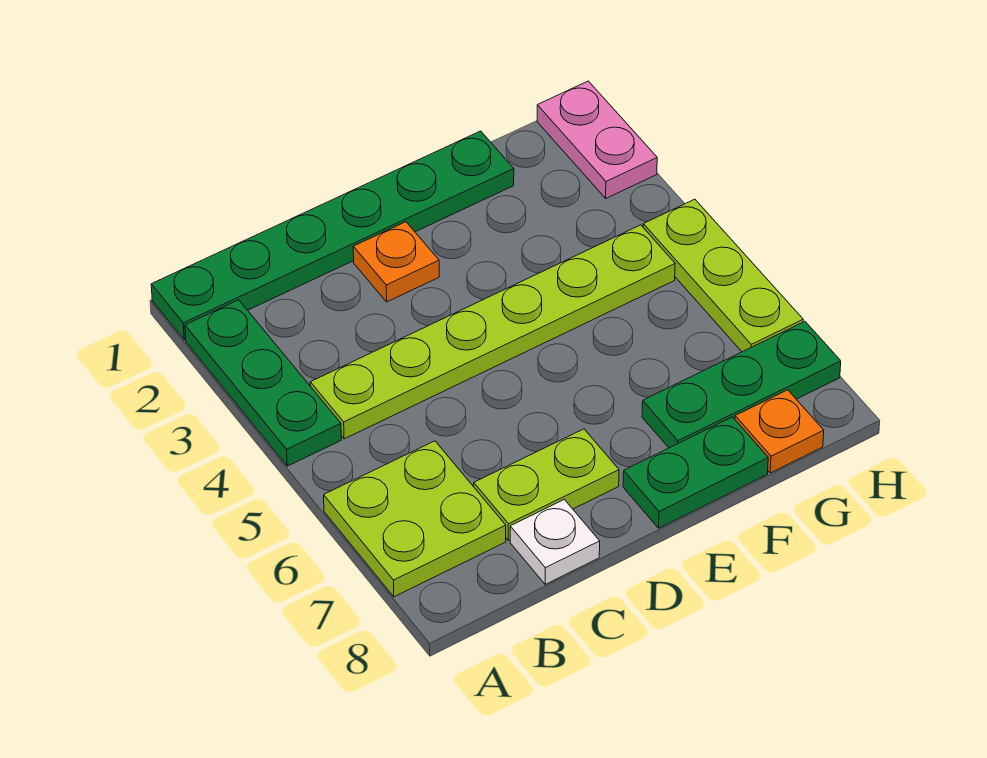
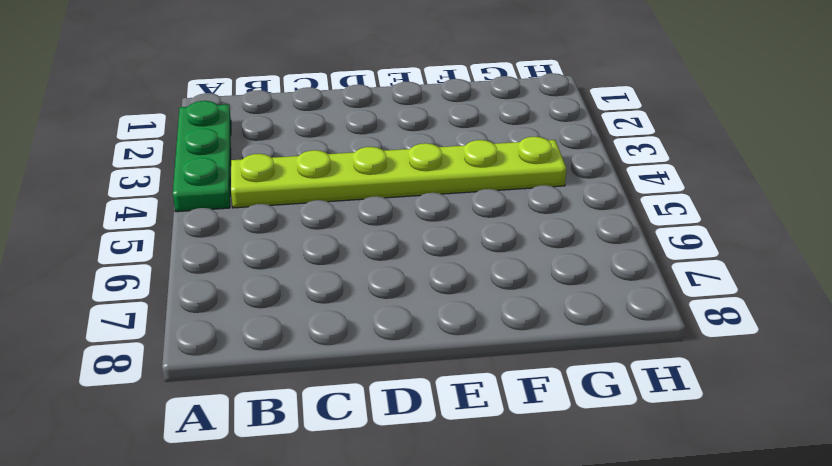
none -> green plate A1:F1 level 1
none -> lime plate A6:B7 level 1
none -> lime plate C7:D7 level 1

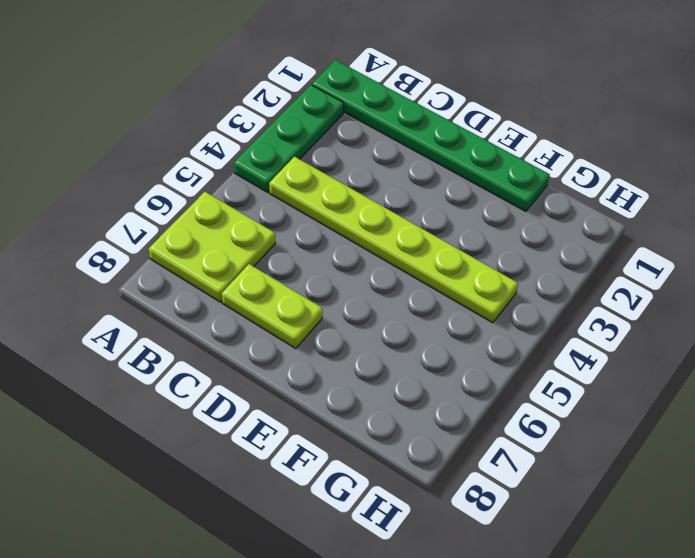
none -> white plate C8 level 1
none -> orange plate D2 level 1
none -> green plate E8:F8 level 1

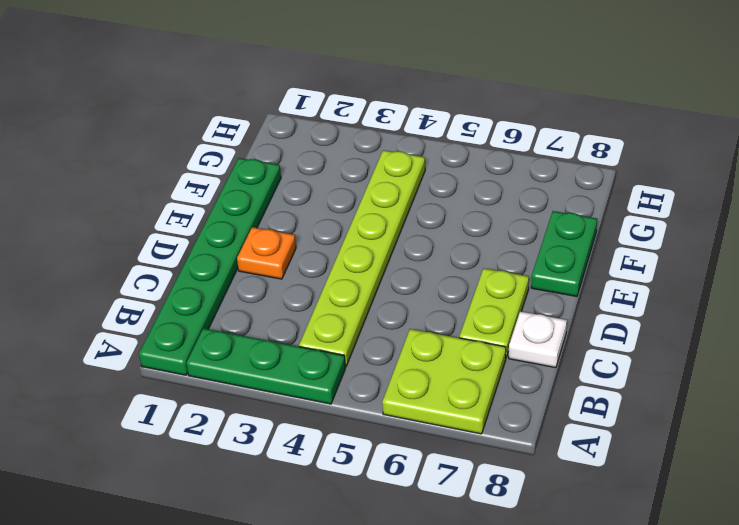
none -> green plate F7:H7 level 1
none -> orange plate G8 level 1
none -> pink plate H1:H2 level 1

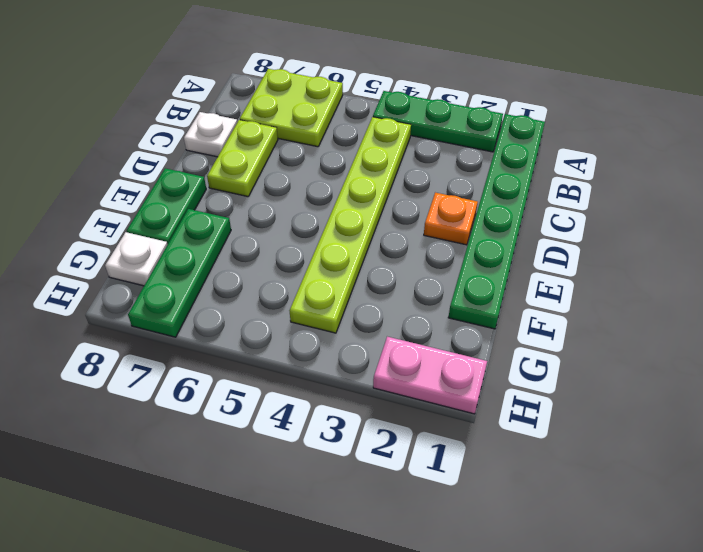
white plate G8 level 1 -> orange plate G8 level 1
none -> lime plate H4:H6 level 1

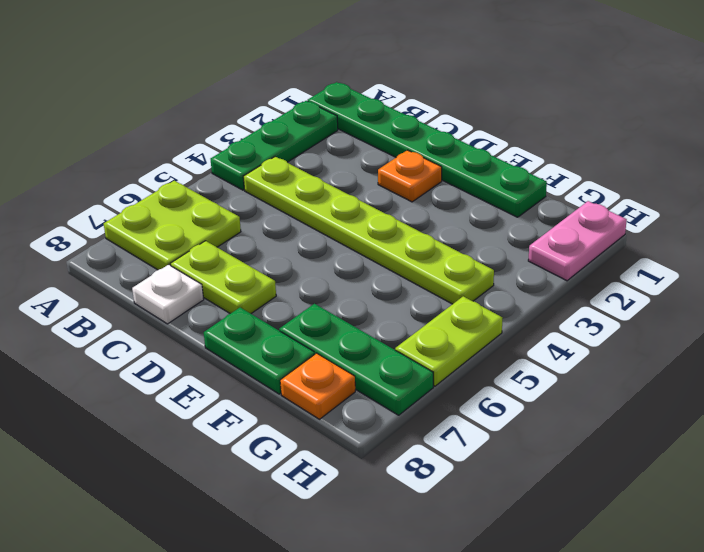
lime plate H5:H6 level 1 -> lime plate H4:H6 level 1

